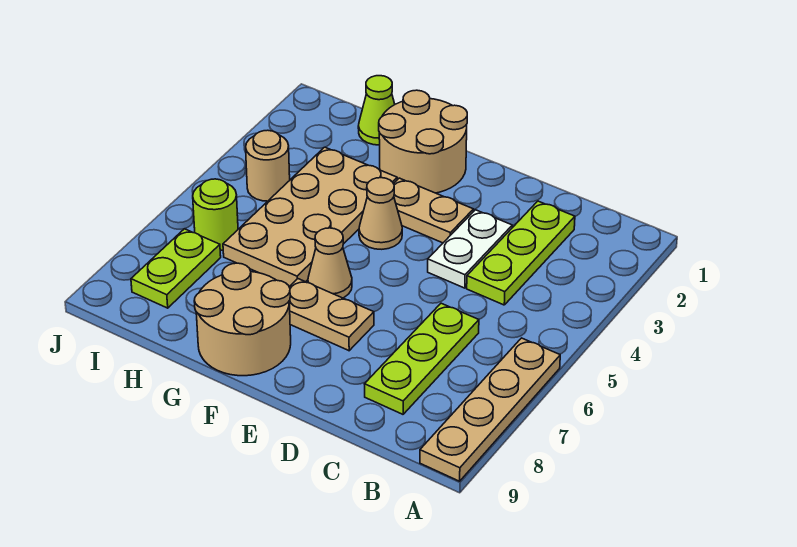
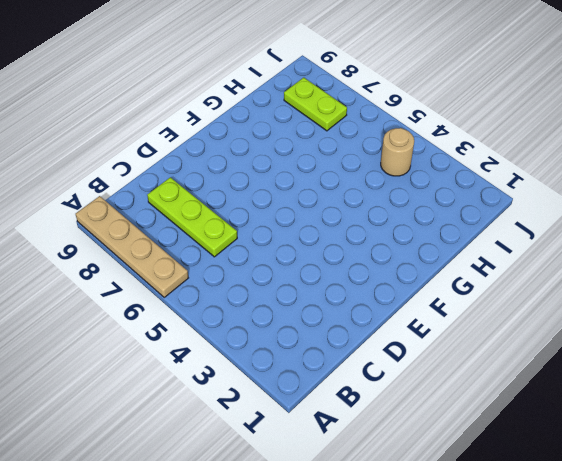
none -> lime plate C2:C4 level 1
none -> white plate D3:D4 level 1
none -> tan plate E3:F3 level 1

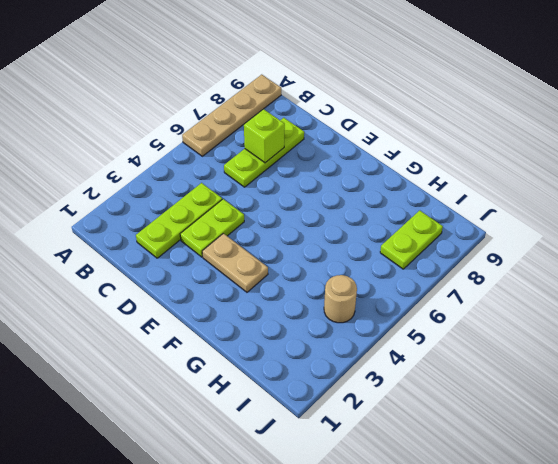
lime brick C7 level 2 -> none
lime plate D3:D4 level 1 -> white plate D3:D4 level 1
none -> tan plate E7:F7 level 1
none -> tan round brick F1:G2 level 1
none -> tan cone F4 level 1

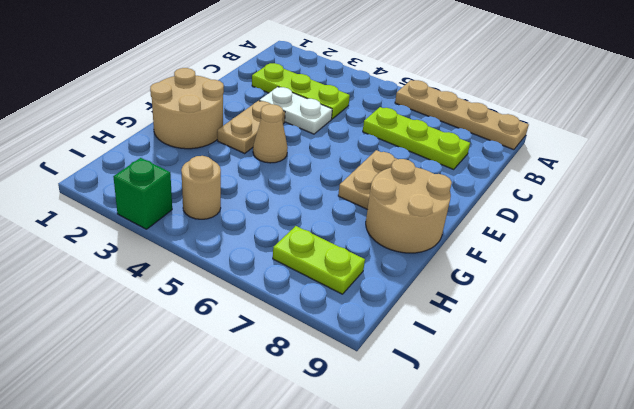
green brick J3 level 1 -> none
none -> tan cone F6 level 1
none -> tan plate G3:H6 level 1
none -> lime cone H1 level 1

